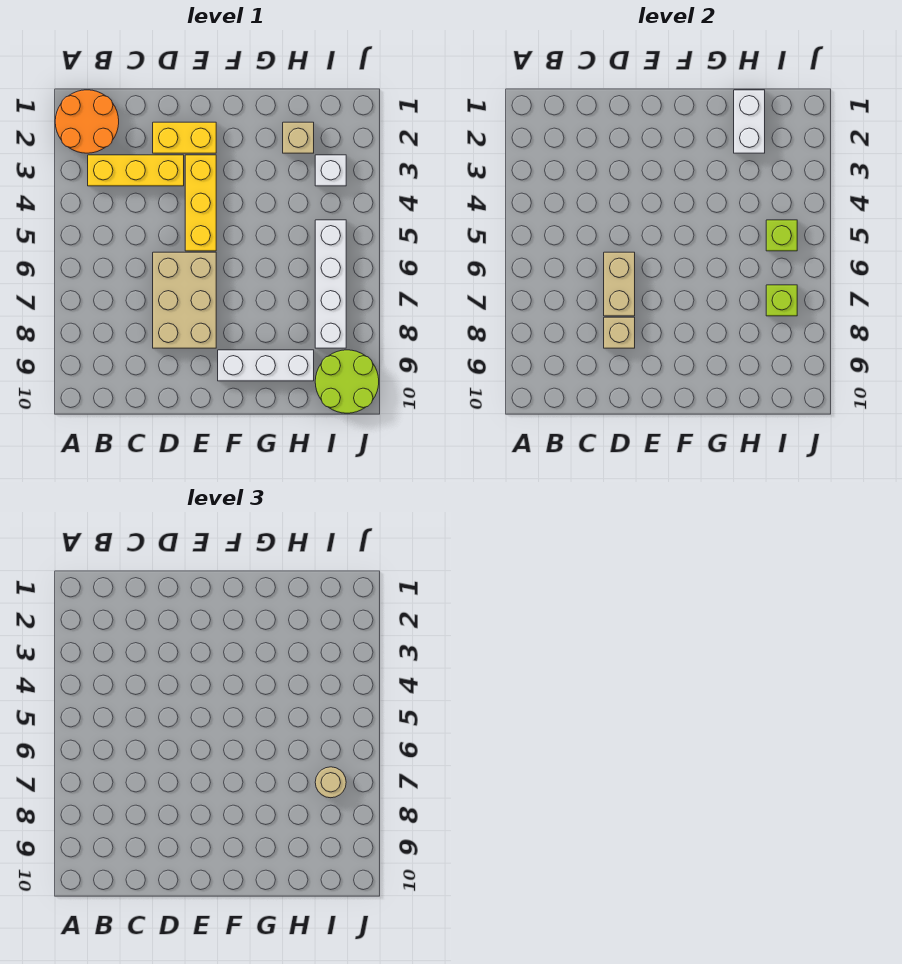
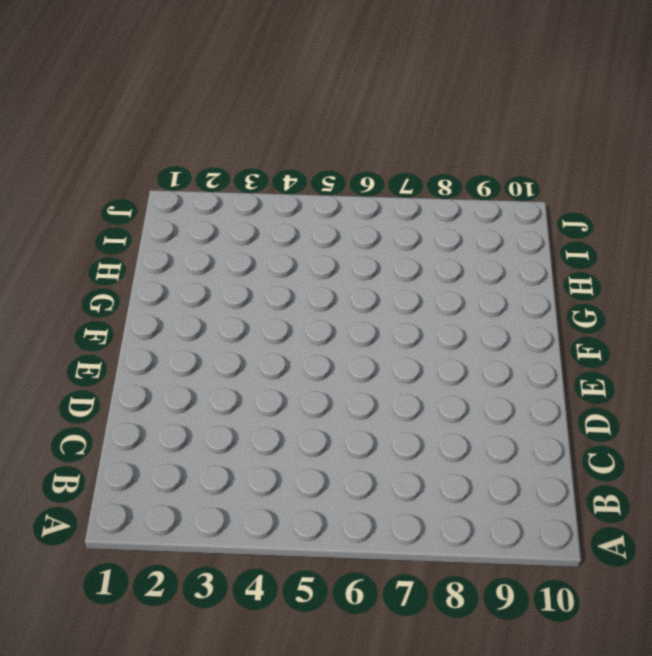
none -> orange round brick A1:B2 level 1
none -> yellow brick B3:D3 level 1
none -> yellow brick D2:E2 level 1

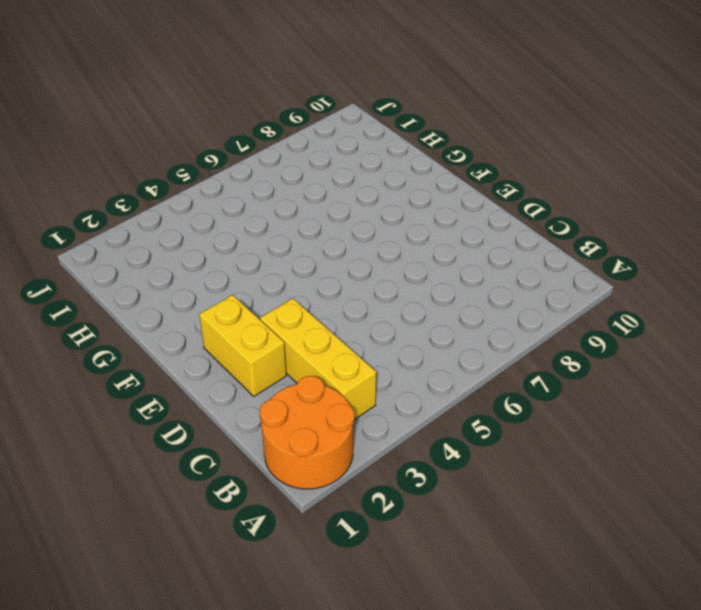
none -> tan brick D6:E8 level 1
none -> yellow brick E3:E5 level 1
none -> white brick F9:H9 level 1

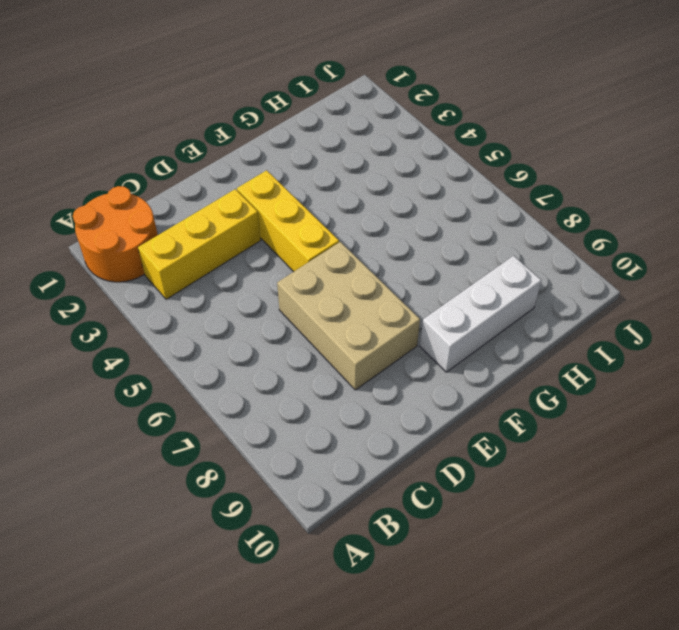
none -> yellow brick D2:E2 level 1
none -> tan brick H2 level 1
none -> white brick I3 level 1

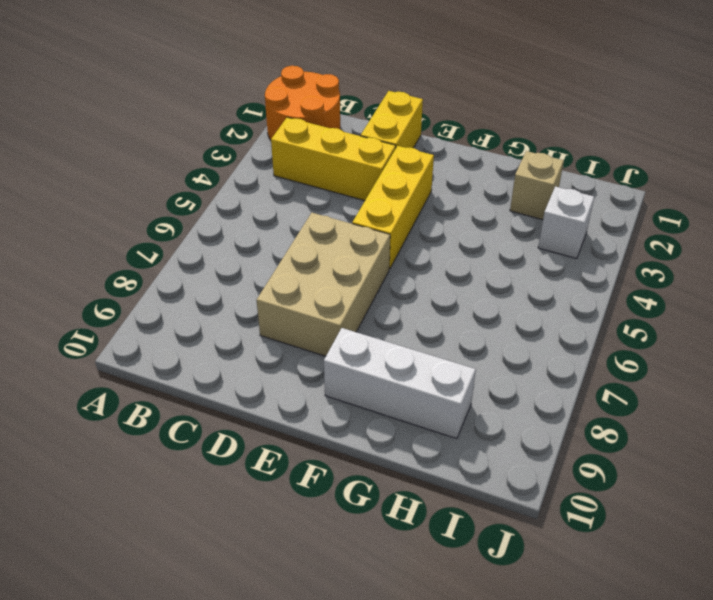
yellow brick D1:D2 level 1 -> yellow brick D2:E2 level 1
none -> white brick I5:I8 level 1
none -> lime round brick I9:J10 level 1
none -> tan brick D6:D7 level 2

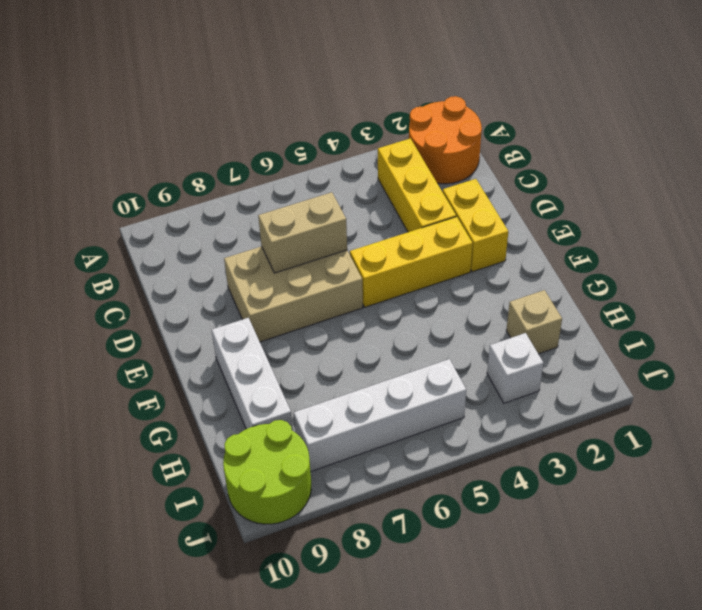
none -> tan brick D8 level 2
none -> white brick H1:H2 level 2
none -> lime brick I5 level 2

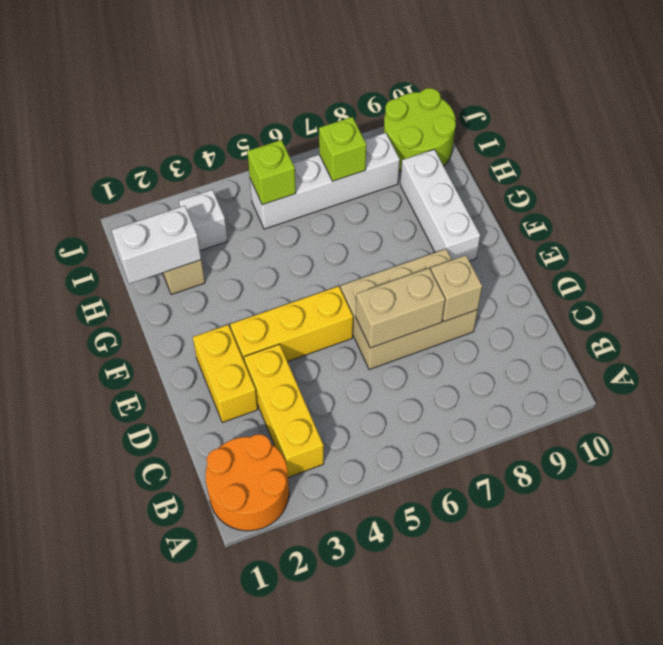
none -> tan round brick I7 level 3

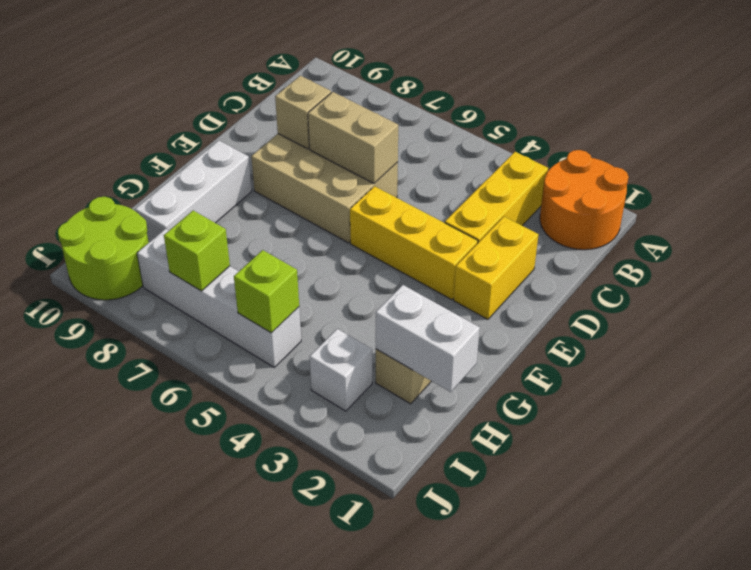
none -> tan round brick I7 level 3

